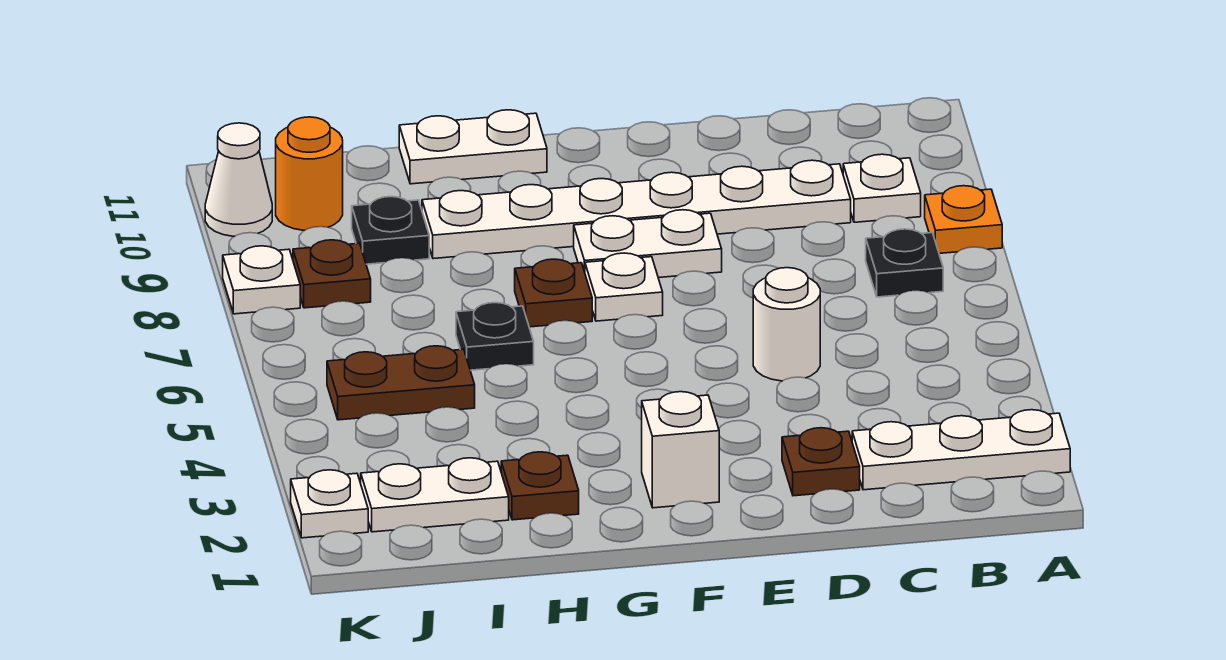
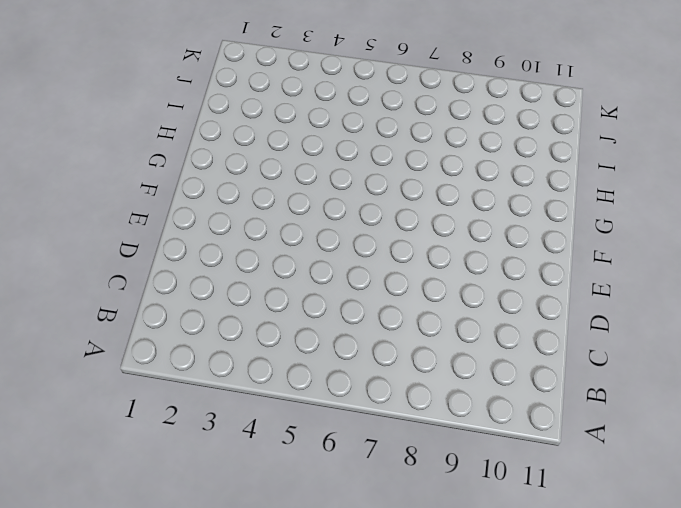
none -> white plate A2:C2 level 1
none -> orange plate A8 level 1
none -> black plate B7 level 1

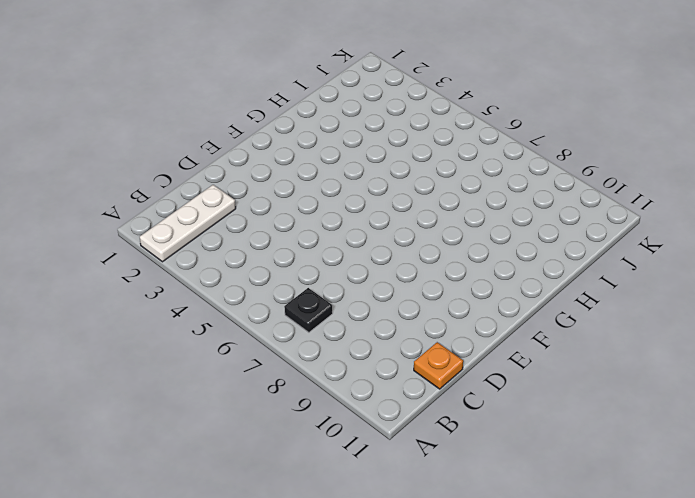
orange plate C11 level 1 -> orange plate A8 level 1
none -> white plate B9 level 1
none -> white plate C9:H9 level 1
none -> brown plate D2 level 1

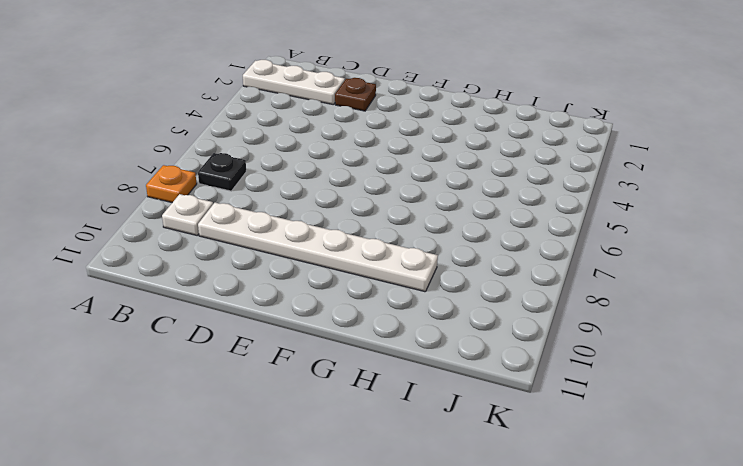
none -> white round brick D5 level 1
none -> white plate E8:F8 level 1
none -> white brick F2 level 1

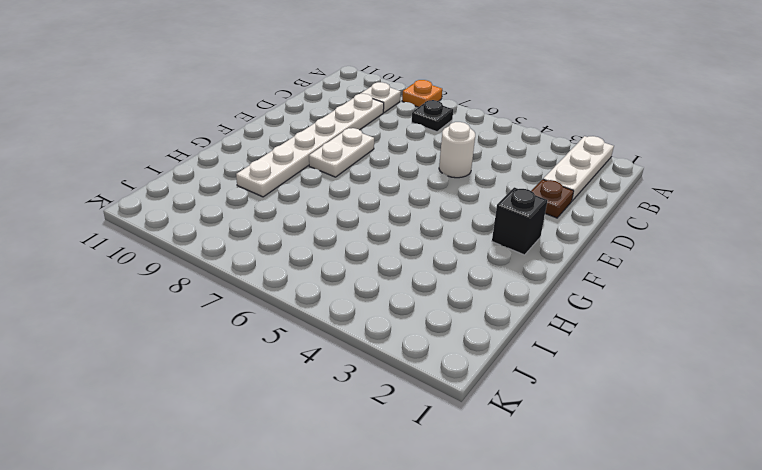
black brick F2 level 1 -> white brick F2 level 1
none -> white plate F7 level 1
none -> brown plate G7 level 1
none -> white plate G11:H11 level 1

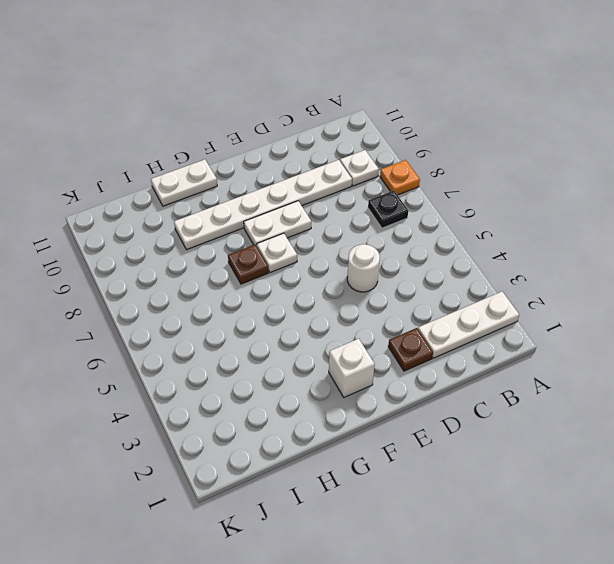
none -> brown plate H2 level 1
none -> black plate H6 level 1
none -> white plate I2:J2 level 1

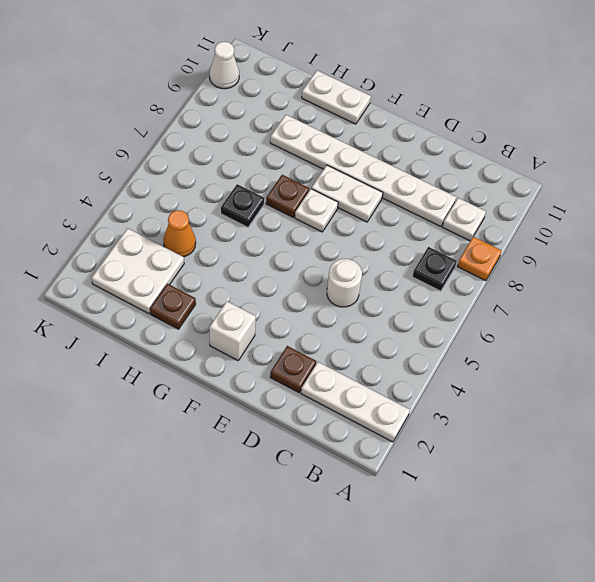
white plate I2:J3 level 1 -> white plate I2:J2 level 1
orange cone I4 level 1 -> none
none -> brown plate I5:J5 level 1
none -> black plate I9 level 1
none -> brown plate J8 level 1

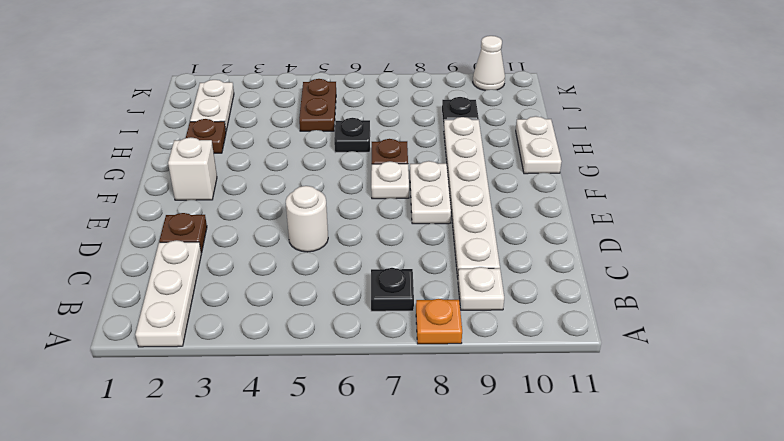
none -> brown plate J8 level 1
none -> orange round brick J10 level 1
none -> white plate K2 level 1

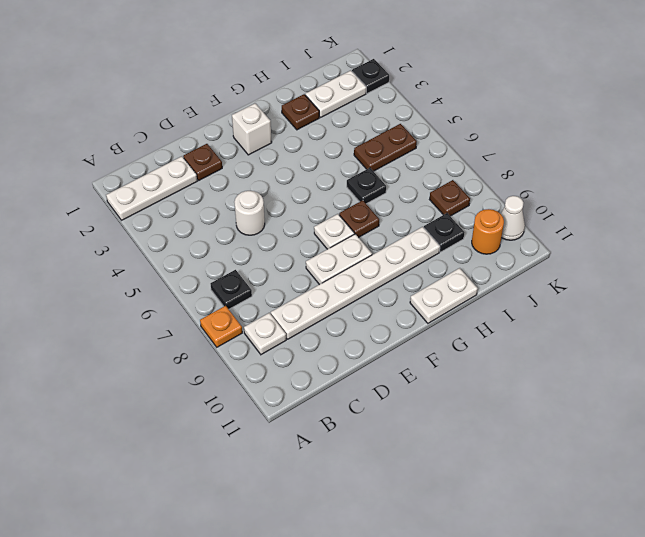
black plate K2 level 1 -> white plate K2 level 1
none -> white plate K8 level 1

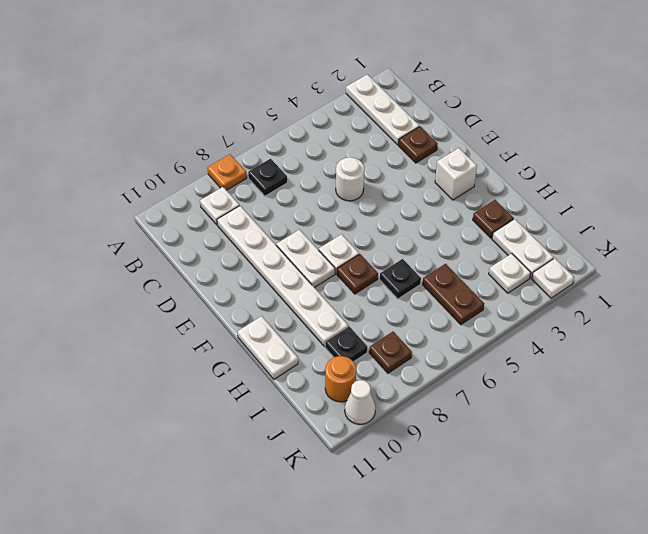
white plate J3 level 1 -> white plate K8 level 1

